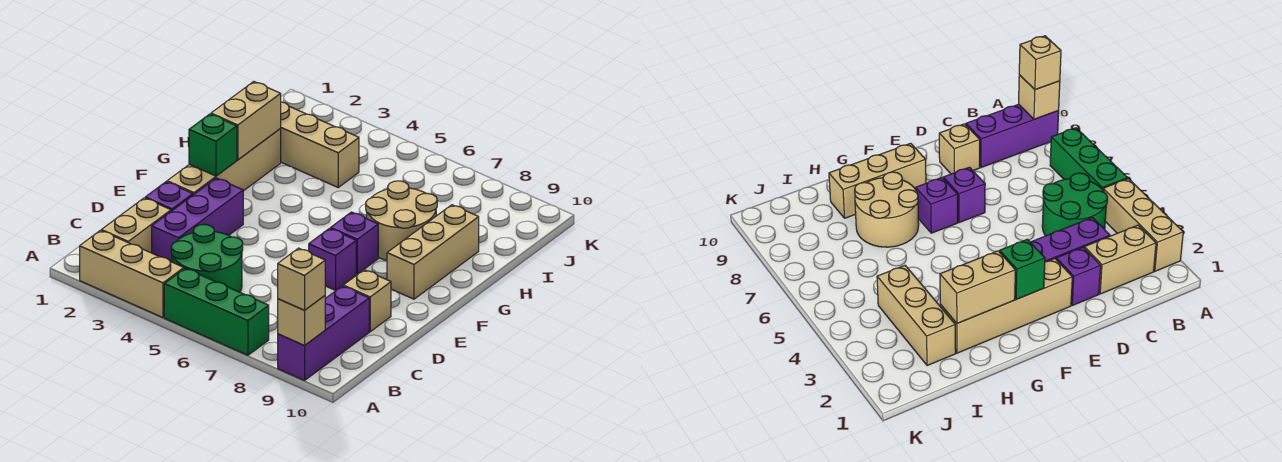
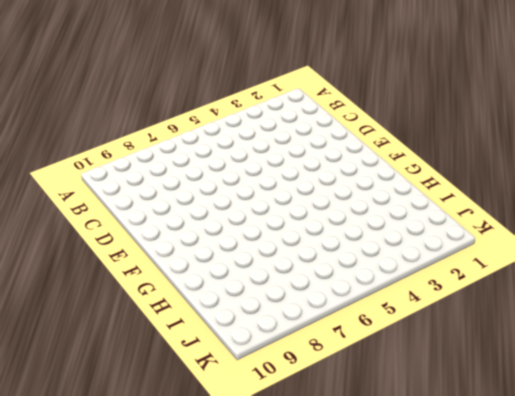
none -> tan brick A2:A4 level 1
none -> green brick A5:A7 level 1
none -> purple brick A9:C9 level 1

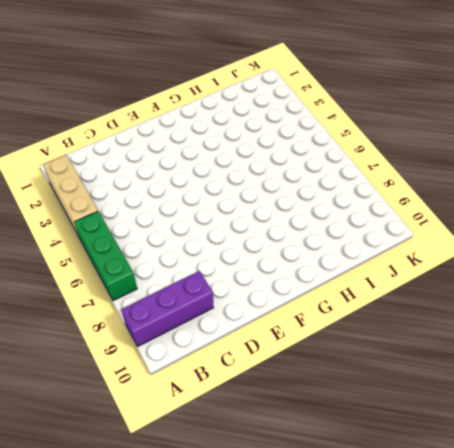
none -> tan brick B2:C2 level 1
none -> green round brick B4:C5 level 1
none -> purple brick C3:E3 level 1

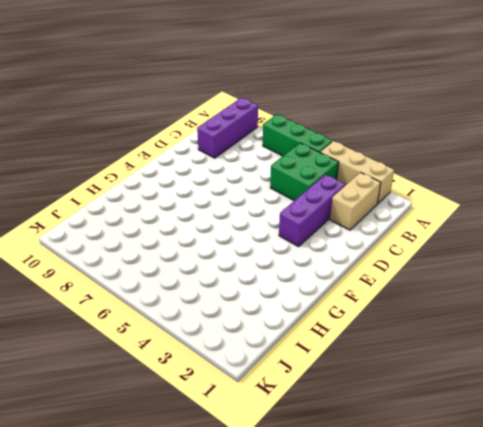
green brick B4:C5 level 1 -> green round brick B4:C5 level 1
none -> purple brick D2 level 1
none -> tan brick D9 level 1
none -> tan brick E2:H2 level 1

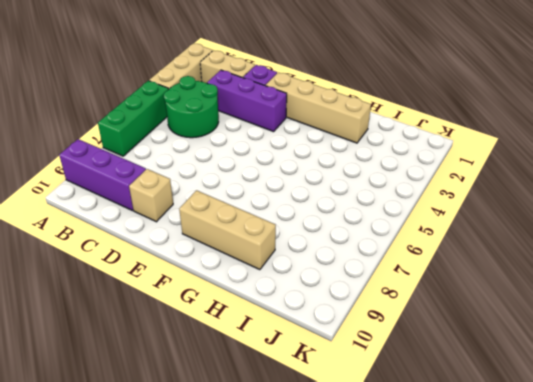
none -> purple brick E7 level 1
none -> purple brick F7 level 1
none -> tan round brick G7:H8 level 1

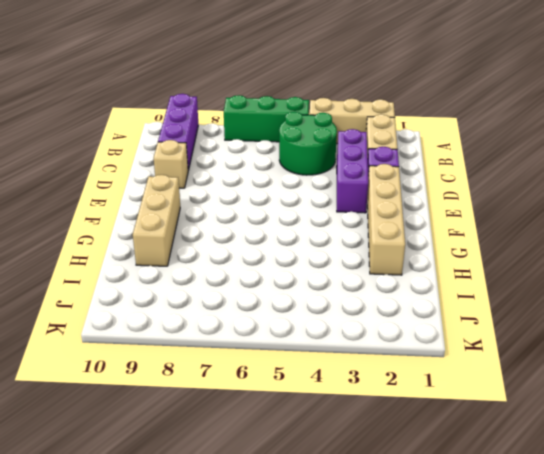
none -> purple brick E7 level 1
none -> purple brick F7 level 1
none -> tan round brick G7:H8 level 1

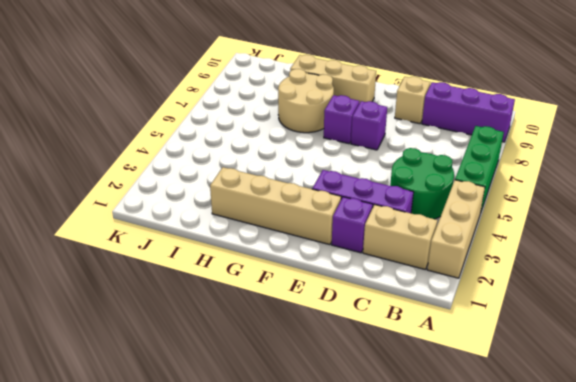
none -> tan brick I2:I4 level 1
none -> tan brick A9 level 2
none -> green brick F2 level 2

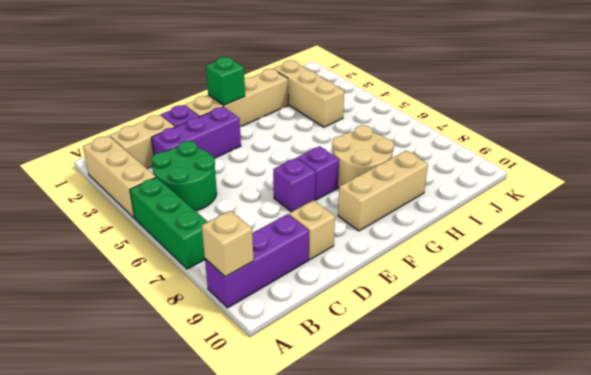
none -> tan brick G2:H2 level 2
none -> tan brick A9 level 3

